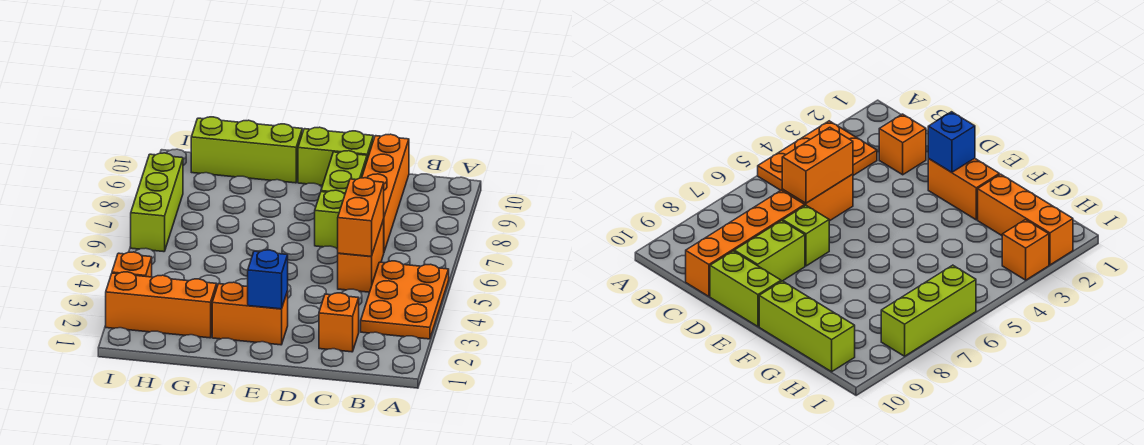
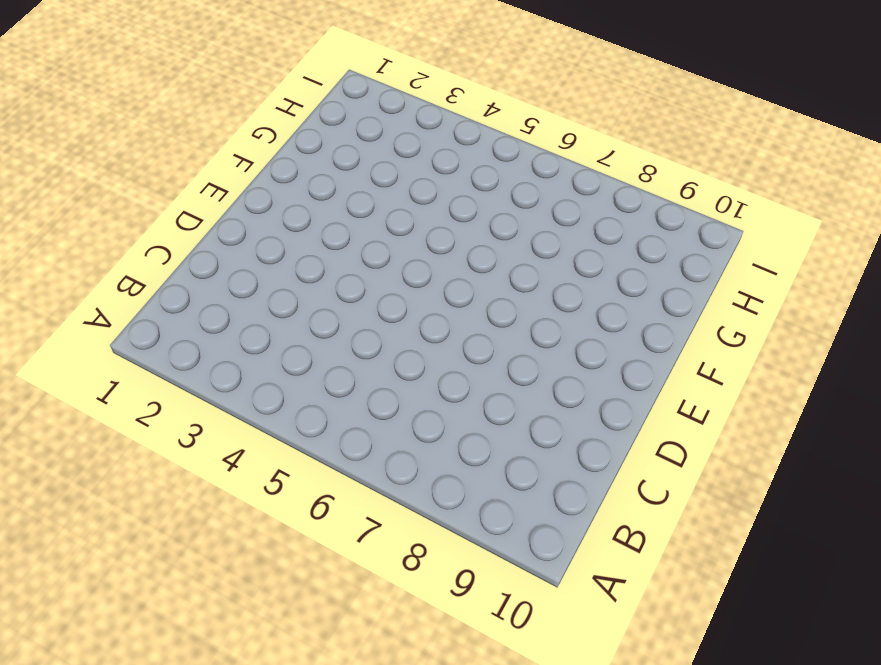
none -> orange plate A3:B5 level 1
none -> orange brick C2 level 1
none -> orange brick C5:C6 level 1

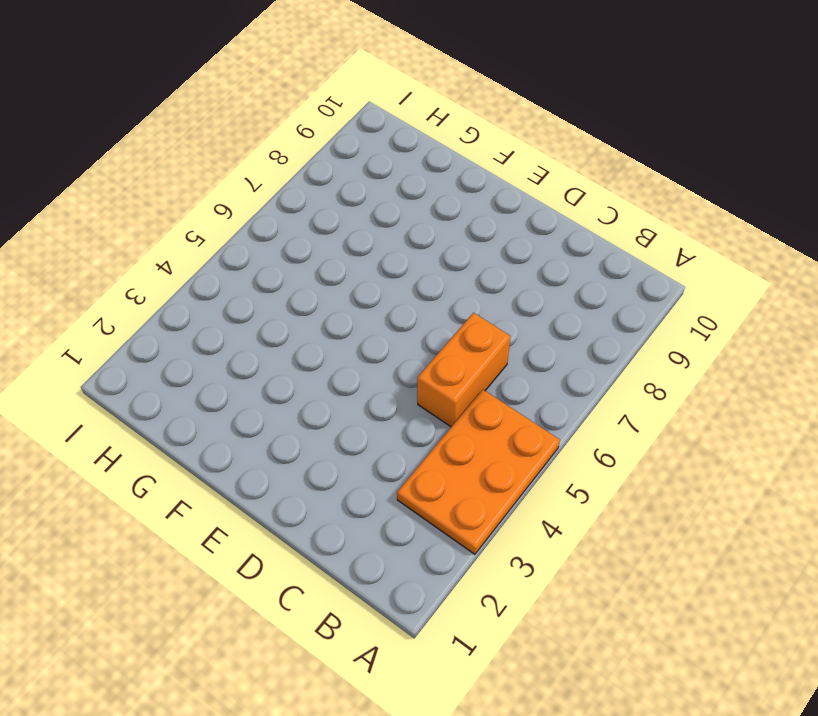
none -> orange brick C2 level 1
none -> orange brick C7:C10 level 1
none -> lime brick D7 level 1

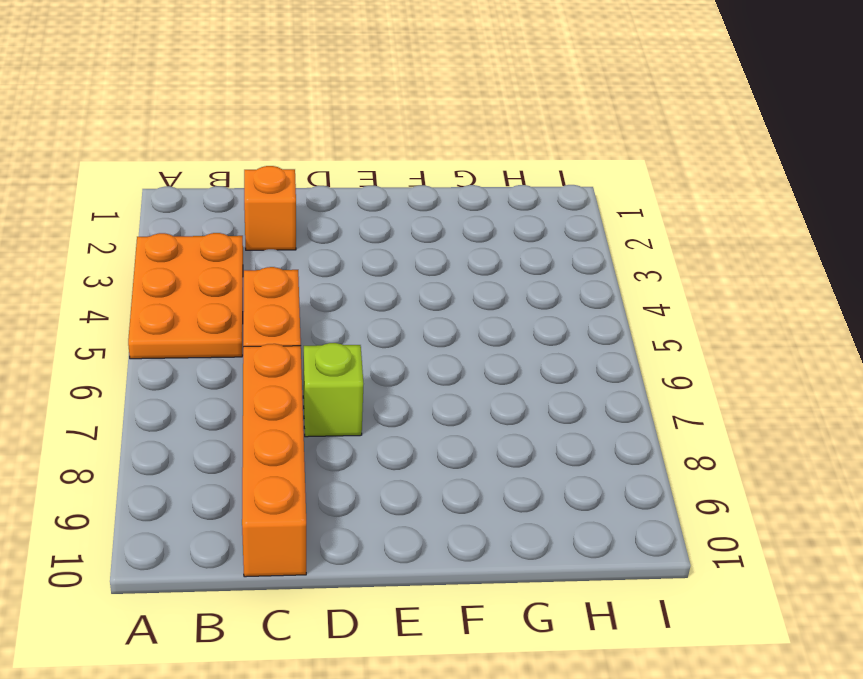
none -> lime brick D8:D9 level 1
none -> lime brick D10:E10 level 1
none -> orange brick E2:F2 level 1

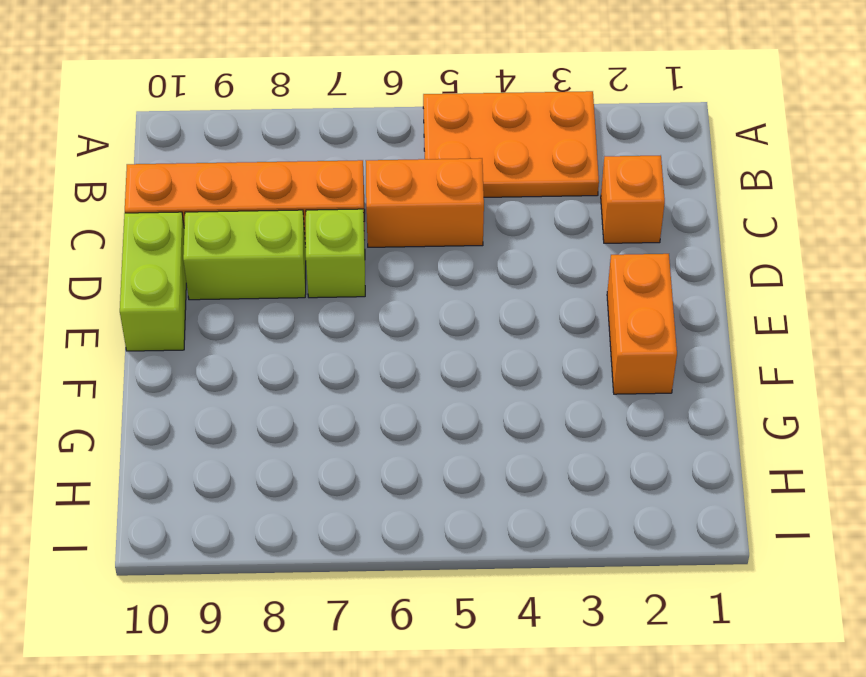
none -> lime brick F10:H10 level 1
none -> orange brick G2:I2 level 1
none -> orange brick I3 level 1

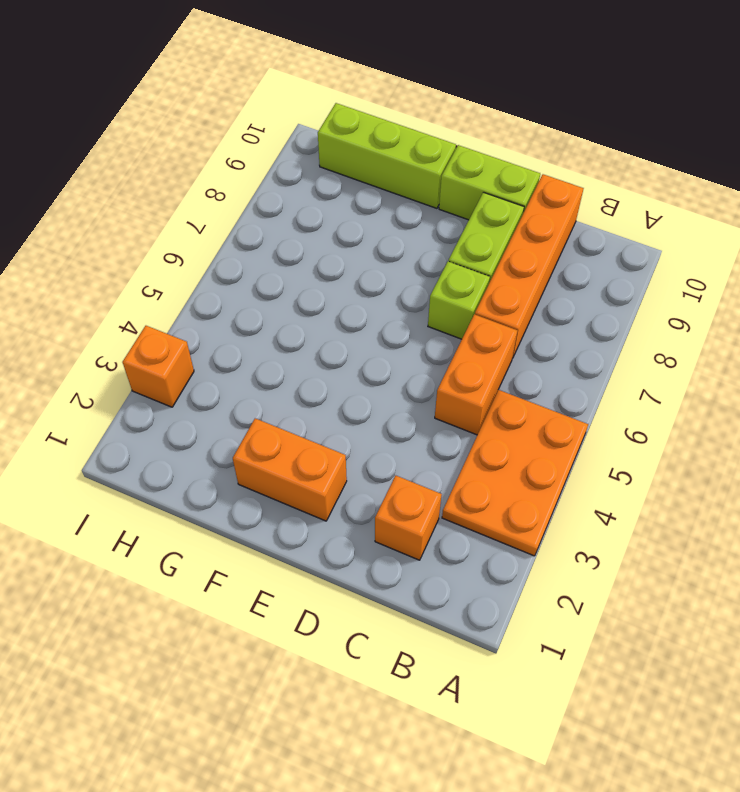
none -> orange brick G2:I2 level 1
none -> lime brick I6:I8 level 1
none -> orange brick C5:C6 level 2

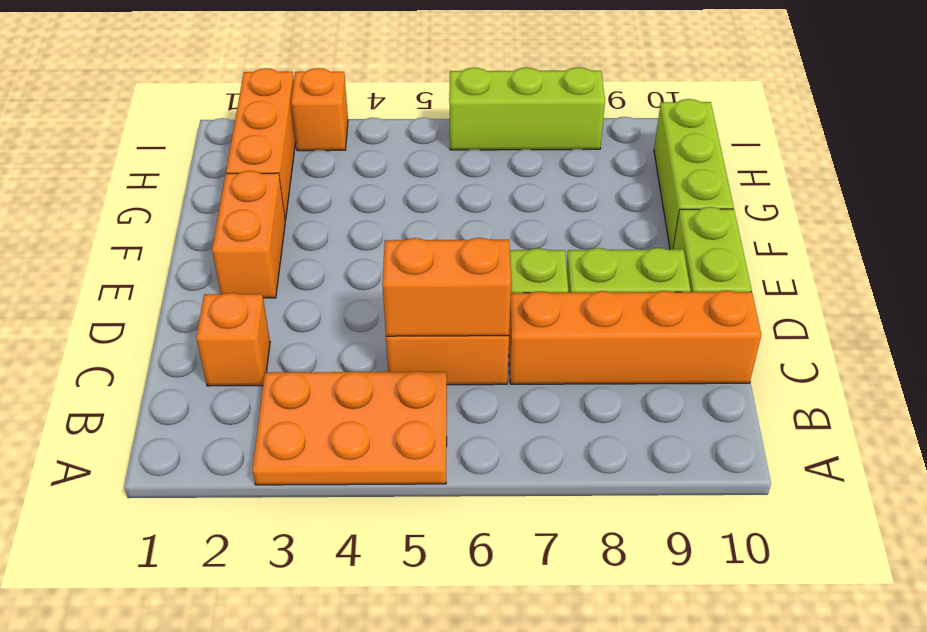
none -> blue brick E2 level 2

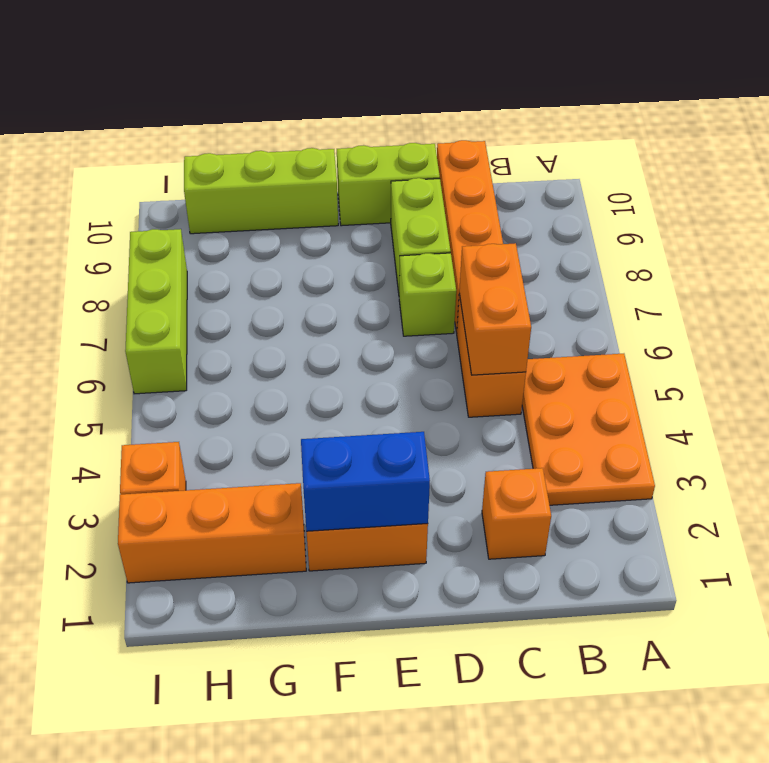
blue brick E2:F2 level 2 -> blue brick E2 level 2

